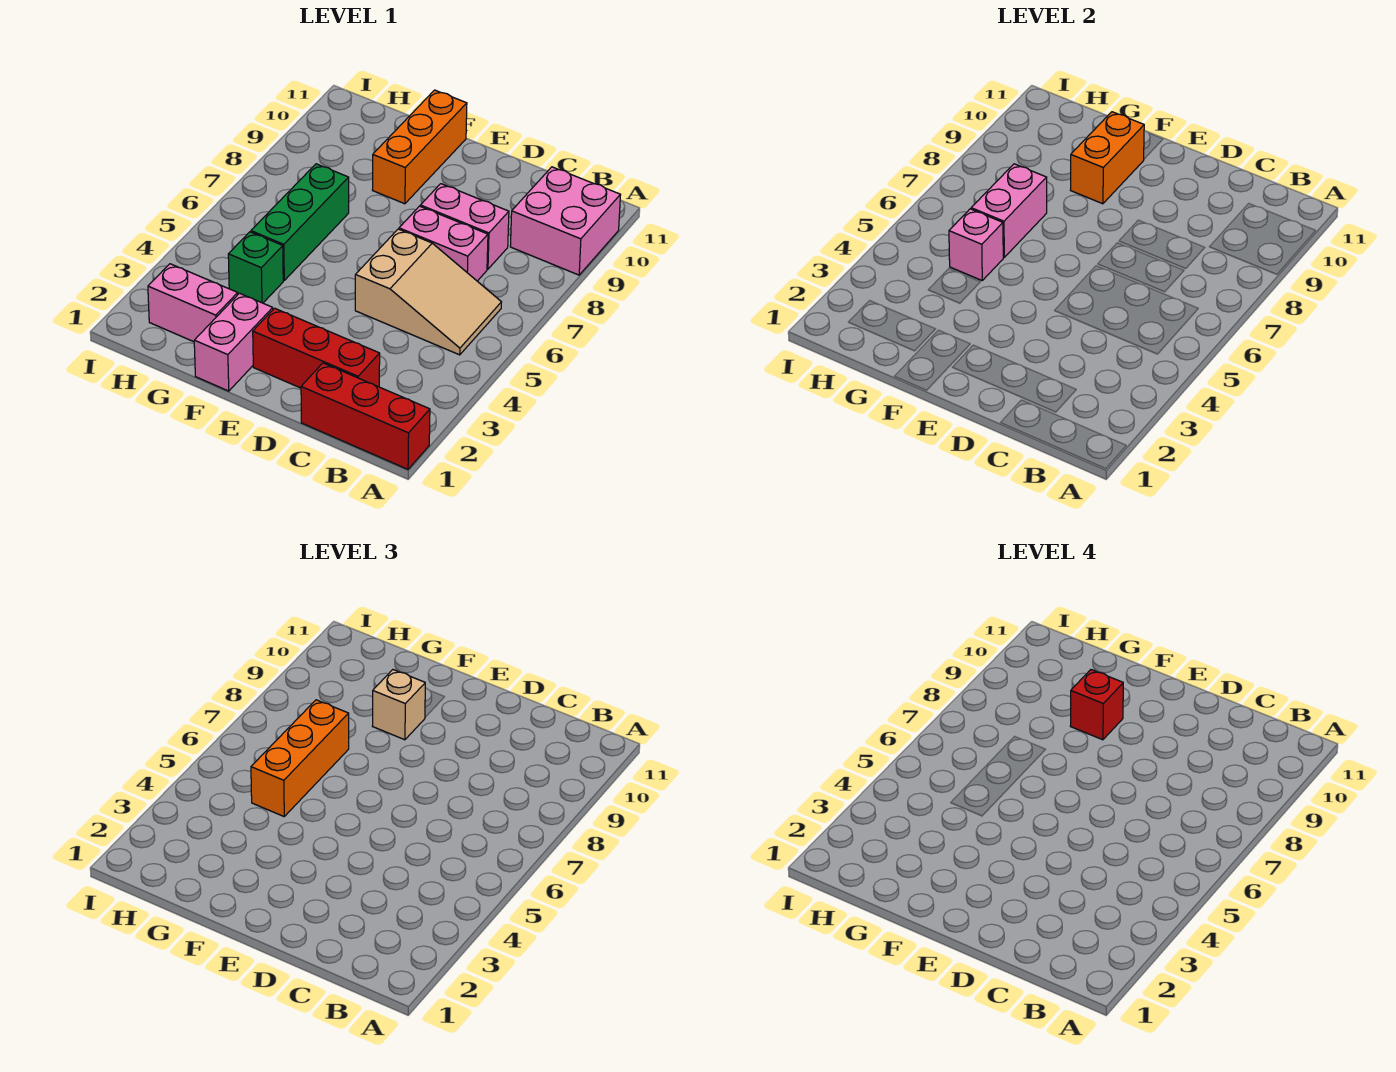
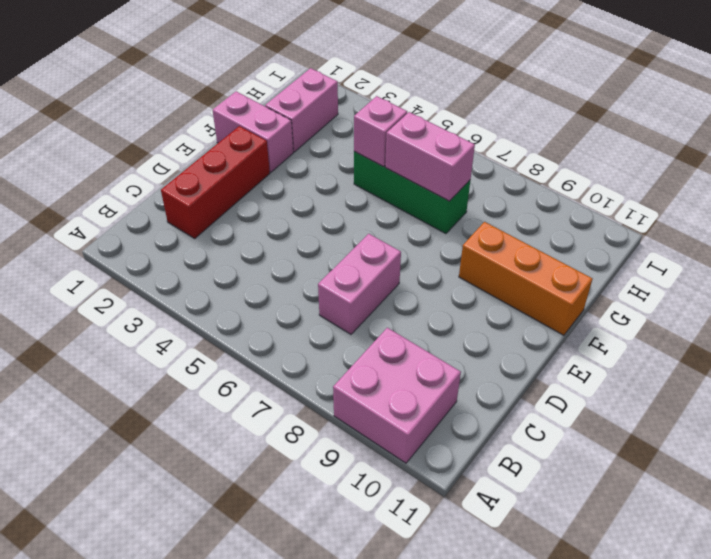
none -> red brick A1:C1 level 1
none -> tan slope B5:D6 level 1 top D
none -> pink brick C8:D8 level 1

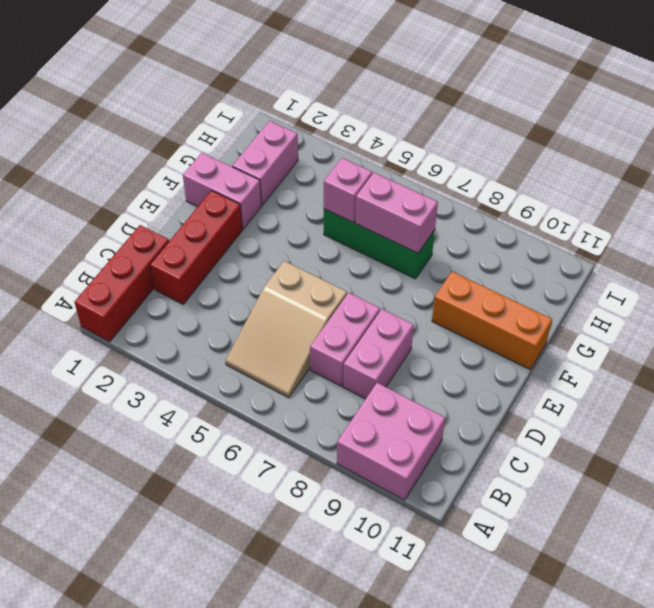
none -> green brick G4 level 1
none -> orange brick F9:F10 level 2
none -> tan brick F9 level 3

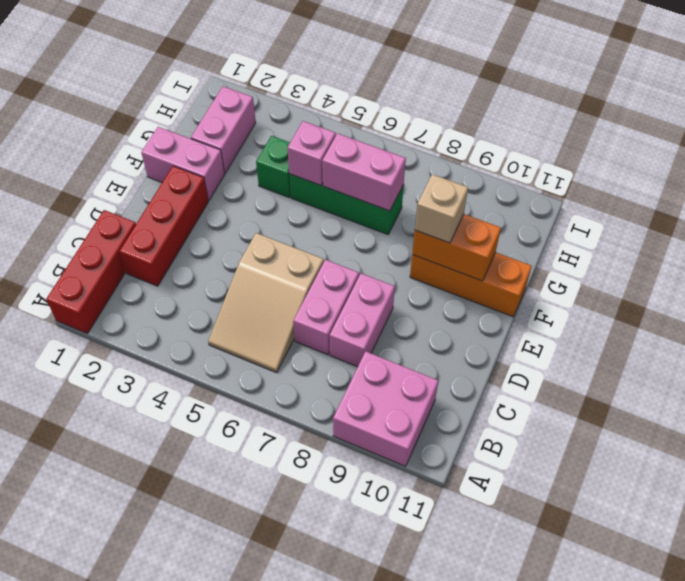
none -> orange brick G5:G7 level 3
none -> red brick F9 level 4

